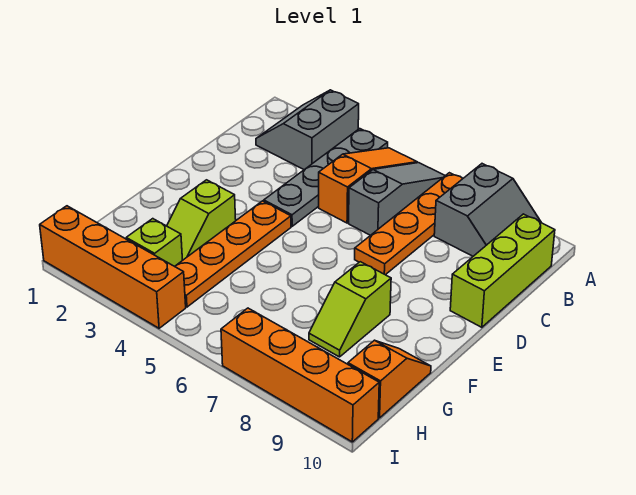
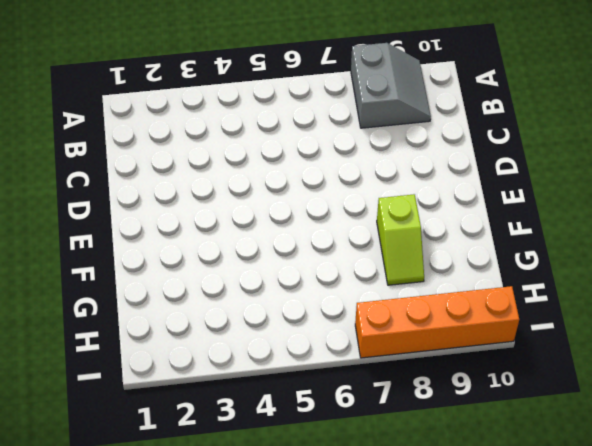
none -> grey slope A2:B3 level 1 top 3
none -> grey plate A4:D4 level 1
none -> orange slope A5:C5 level 1 top C

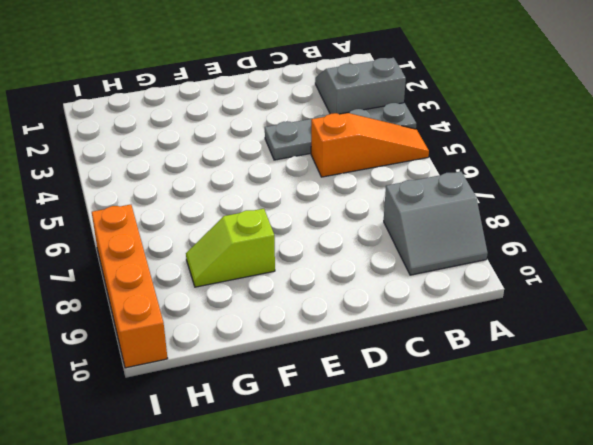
none -> grey slope A6:C6 level 1 top C
none -> orange plate A7:D7 level 1
none -> lime brick B10:D10 level 1

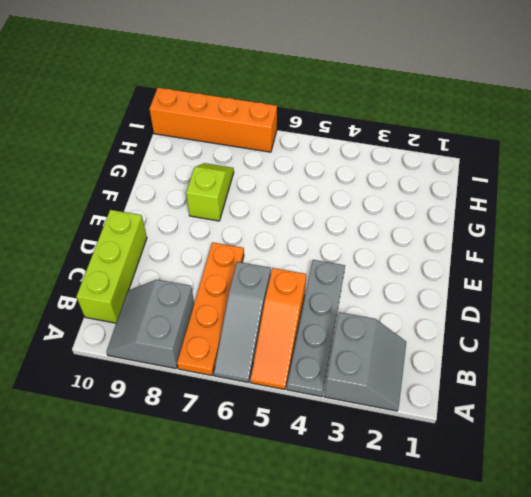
none -> orange plate E4:H4 level 1
none -> lime slope F3:G3 level 1 top F
none -> orange slope G10:H10 level 1 top H

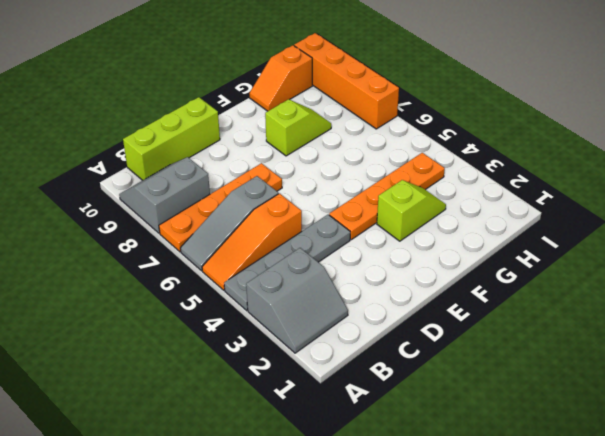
none -> lime brick H3 level 1
none -> orange brick I1:I4 level 1

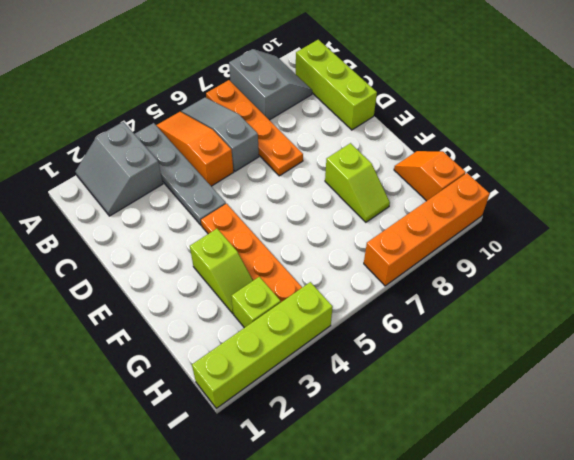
lime brick I1:I4 level 1 -> orange brick I1:I4 level 1

